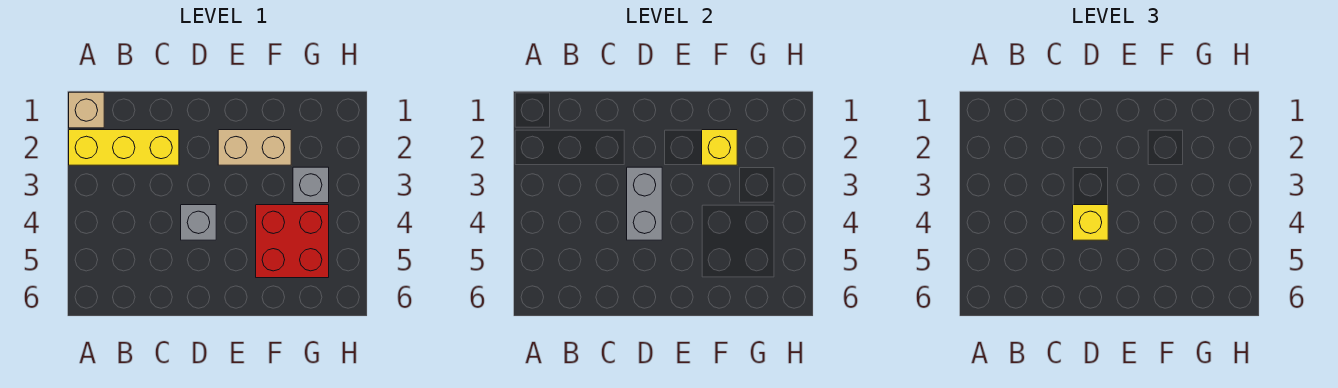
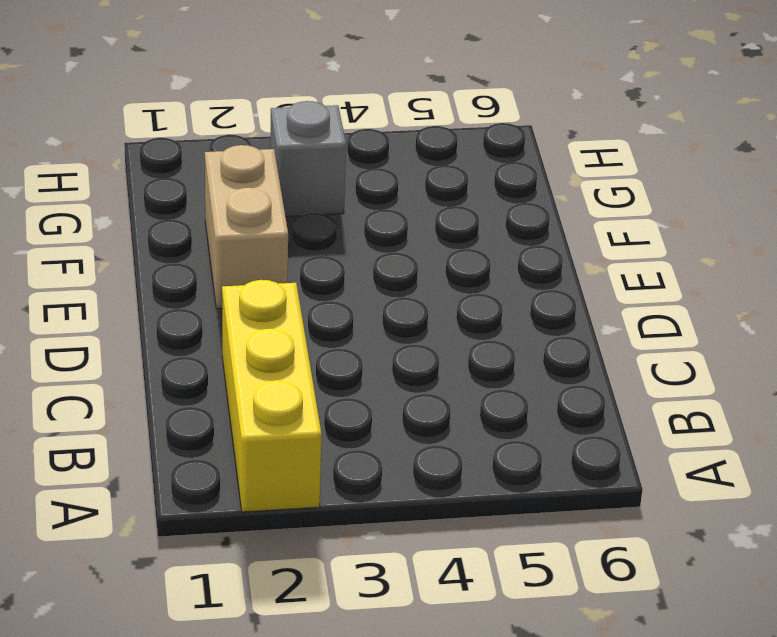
none -> tan brick A1 level 1
none -> grey brick D4 level 1

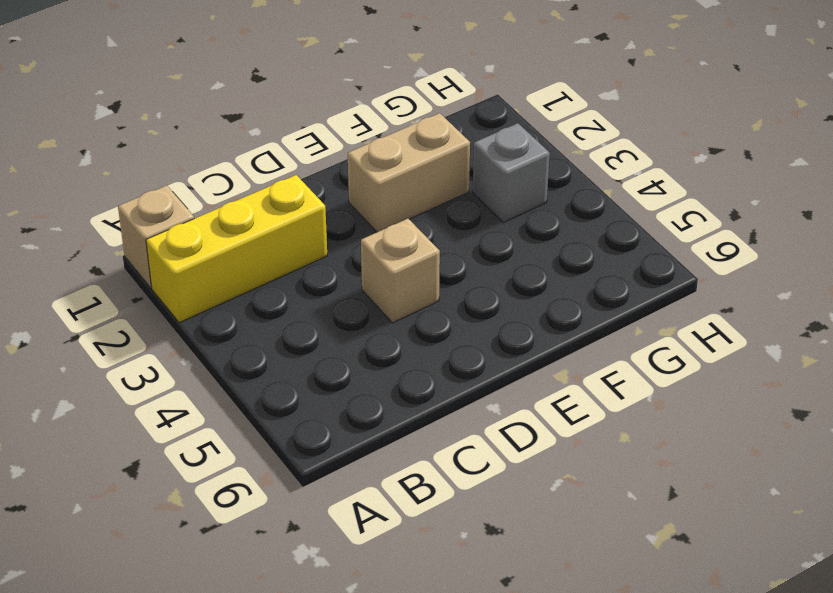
tan brick D4 level 1 -> grey brick D4 level 1
none -> red brick F4:G5 level 1
none -> grey brick D3:D4 level 2

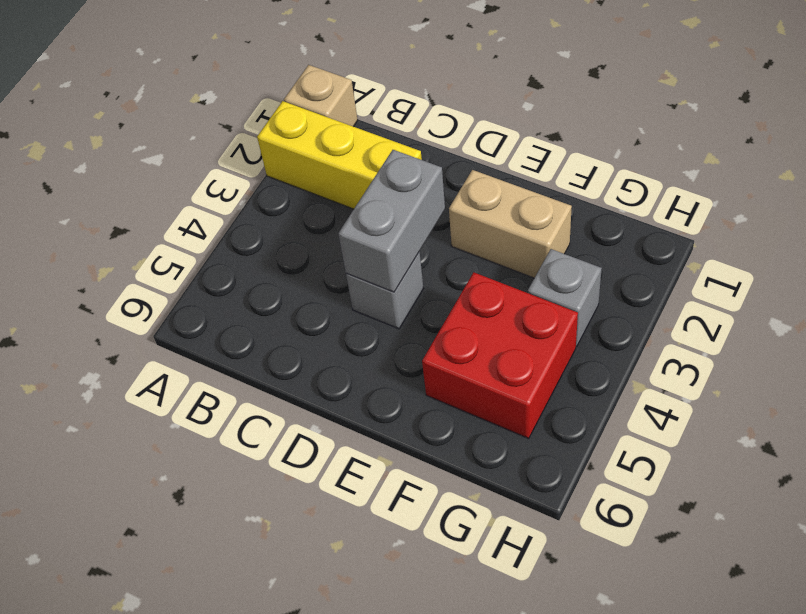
none -> yellow brick F2 level 2
none -> yellow brick D4 level 3

